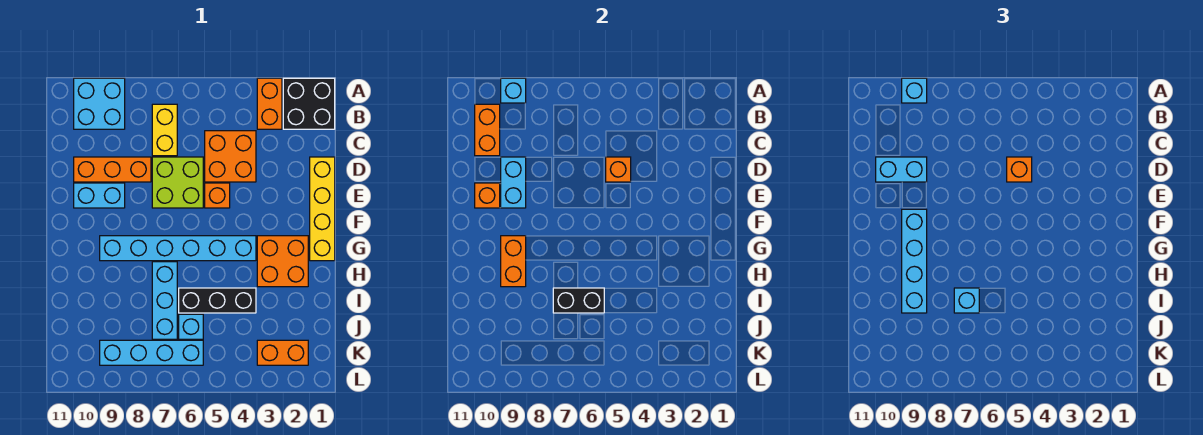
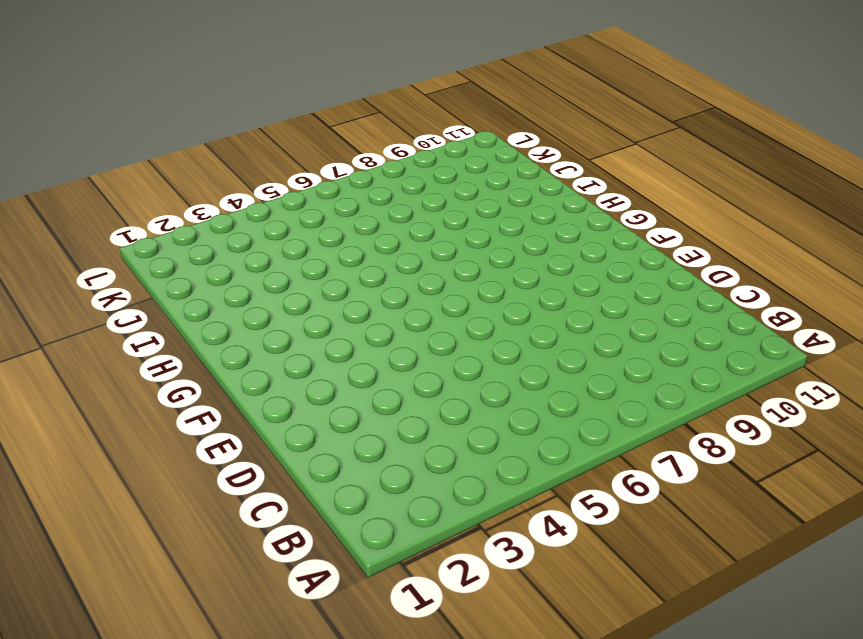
none -> black brick A1:B2 level 1
none -> orange brick A3:B3 level 1
none -> cyan brick A9:B10 level 1

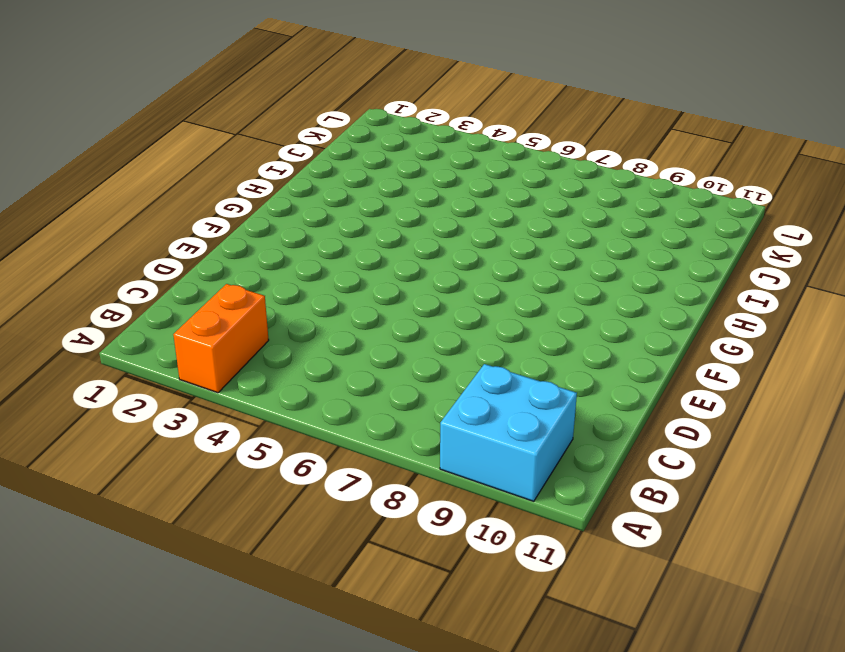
none -> black brick A1:B2 level 1
none -> yellow brick B7:C7 level 1
none -> orange brick C4:D5 level 1

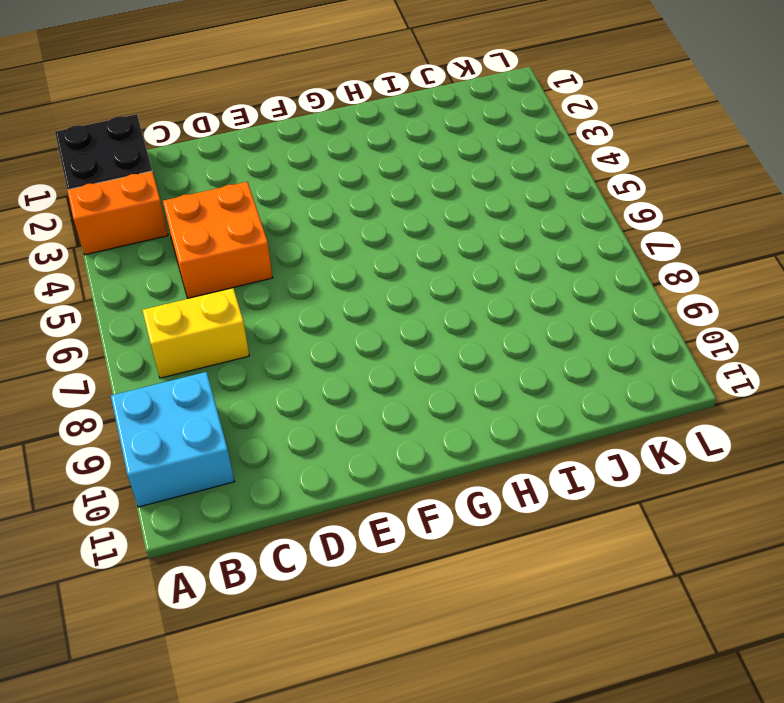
none -> yellow brick D1:G1 level 1
none -> lime brick D6:E7 level 1
none -> orange brick D8:D10 level 1

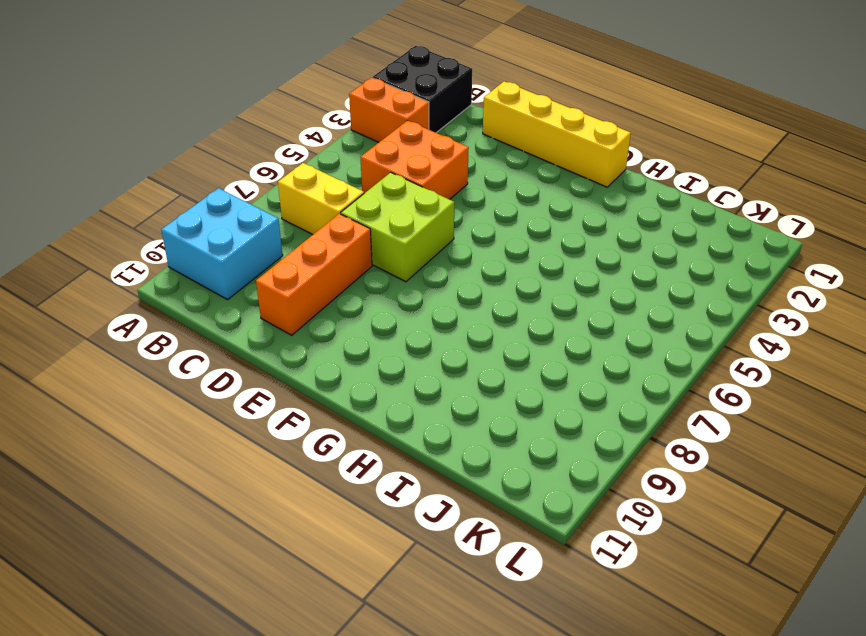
none -> orange brick E5 level 1
none -> cyan brick E9:E10 level 1
none -> orange brick G2:H3 level 1

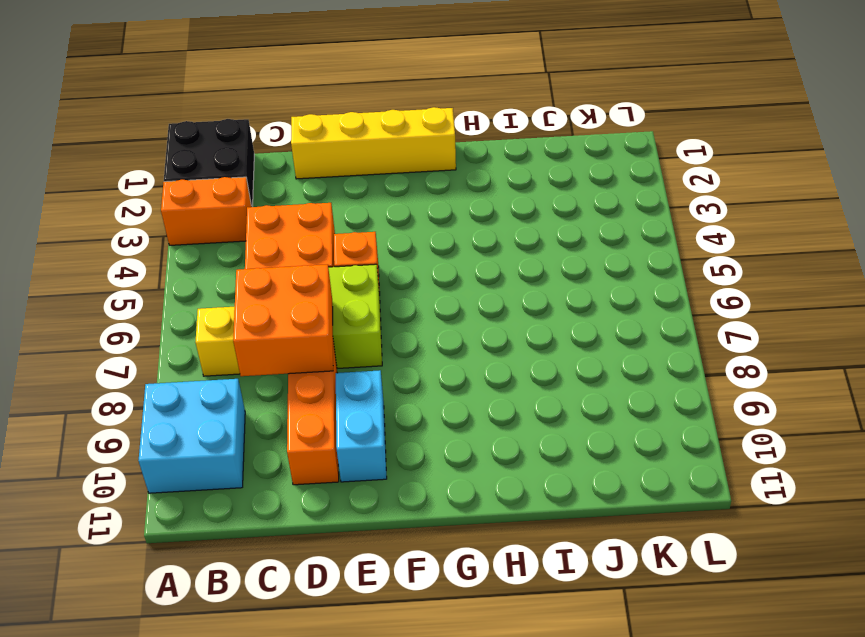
orange brick C7:D8 level 2 -> orange brick G2:H3 level 1
none -> cyan brick G4:G9 level 1
none -> cyan brick H7:J7 level 1
none -> black brick I4:I6 level 1

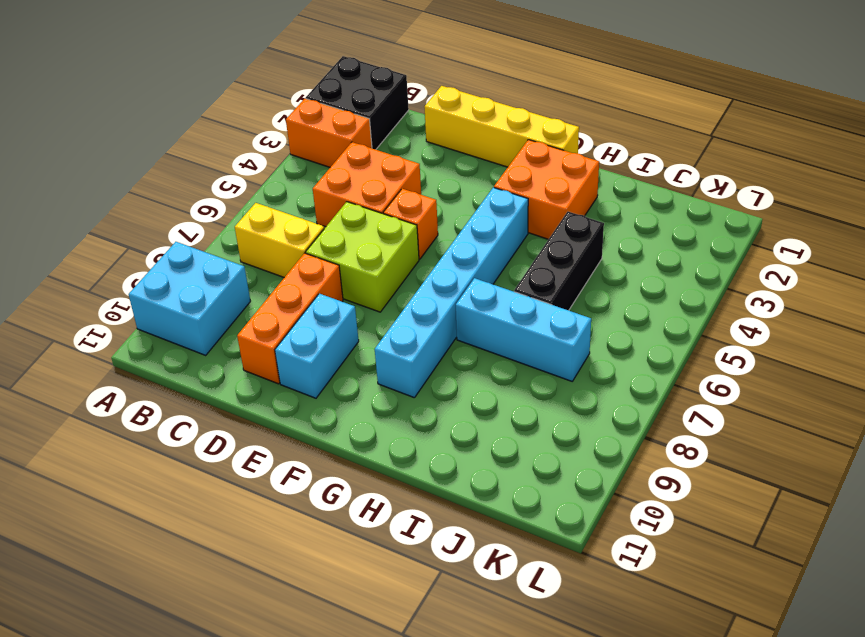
none -> cyan brick J6 level 1
none -> orange brick K2:K3 level 1
none -> cyan brick K6:K9 level 1

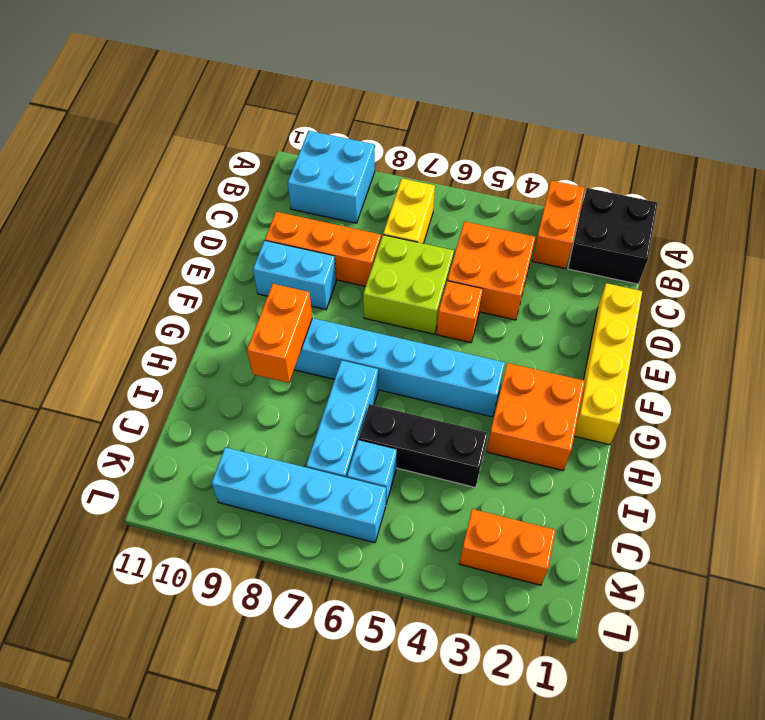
none -> cyan brick A9 level 2
none -> orange brick B10:C10 level 2
none -> orange brick D5 level 2

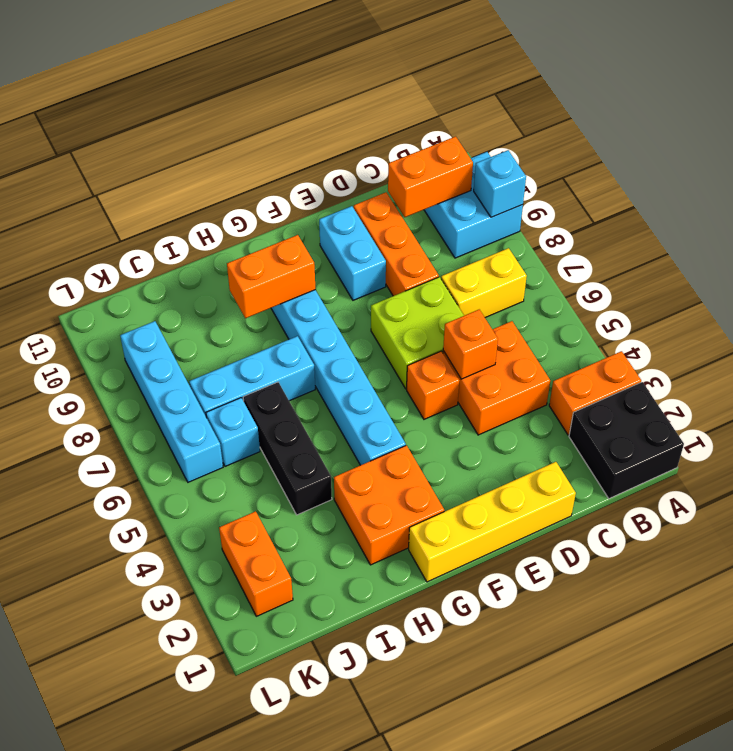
none -> cyan brick D9:E9 level 2
none -> orange brick E10 level 2
none -> black brick I6:I7 level 2

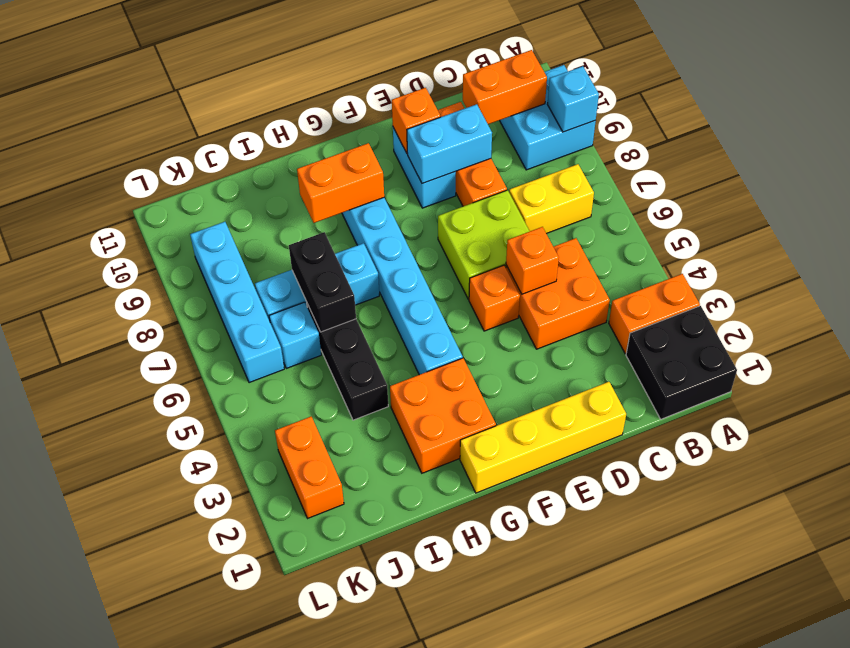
none -> cyan brick A9 level 3
none -> orange brick D5 level 3
none -> cyan brick D9:D10 level 3

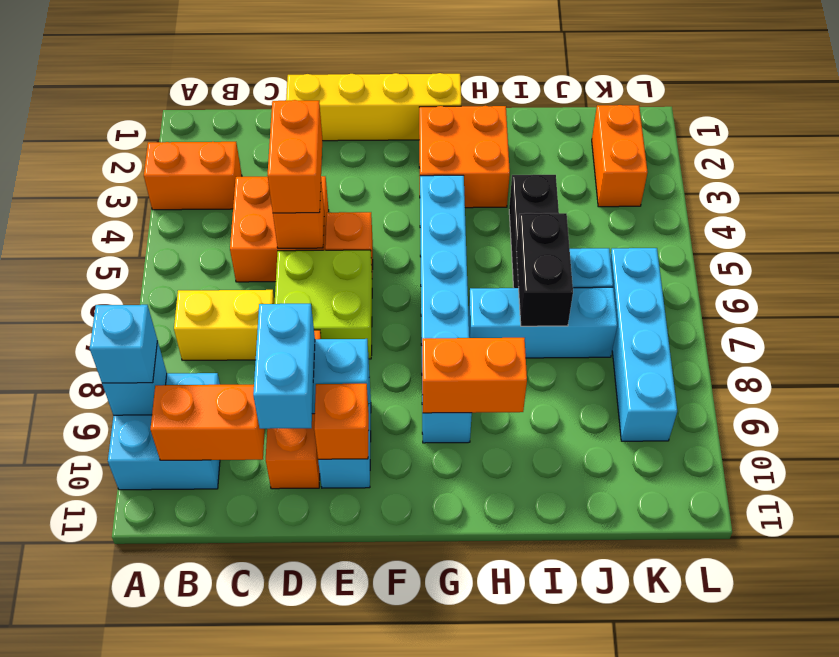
orange brick D4:D5 level 3 -> orange brick D5 level 3
none -> black brick A1:B2 level 1
none -> cyan brick F9:I9 level 3
none -> cyan brick I7 level 3

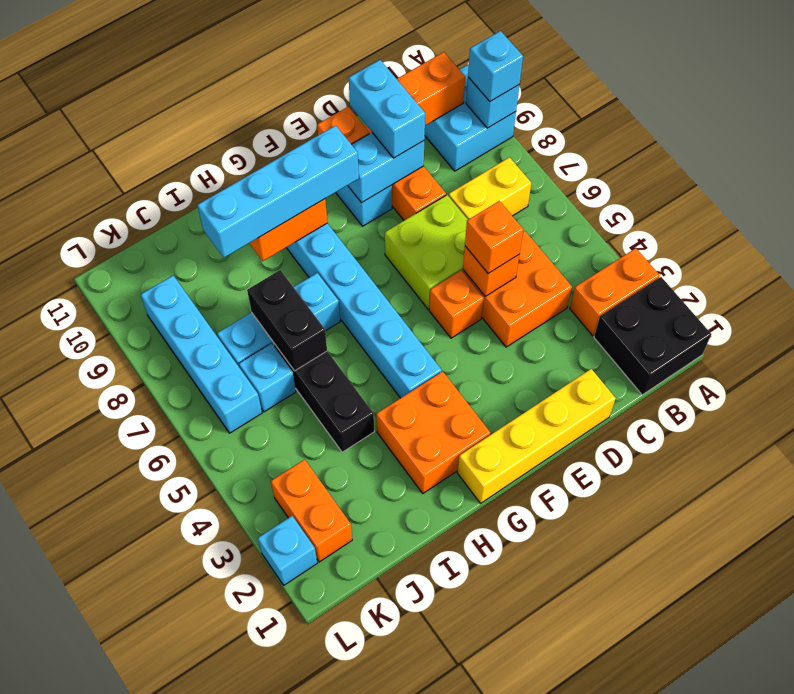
cyan brick L2 level 1 -> cyan brick I7 level 3

